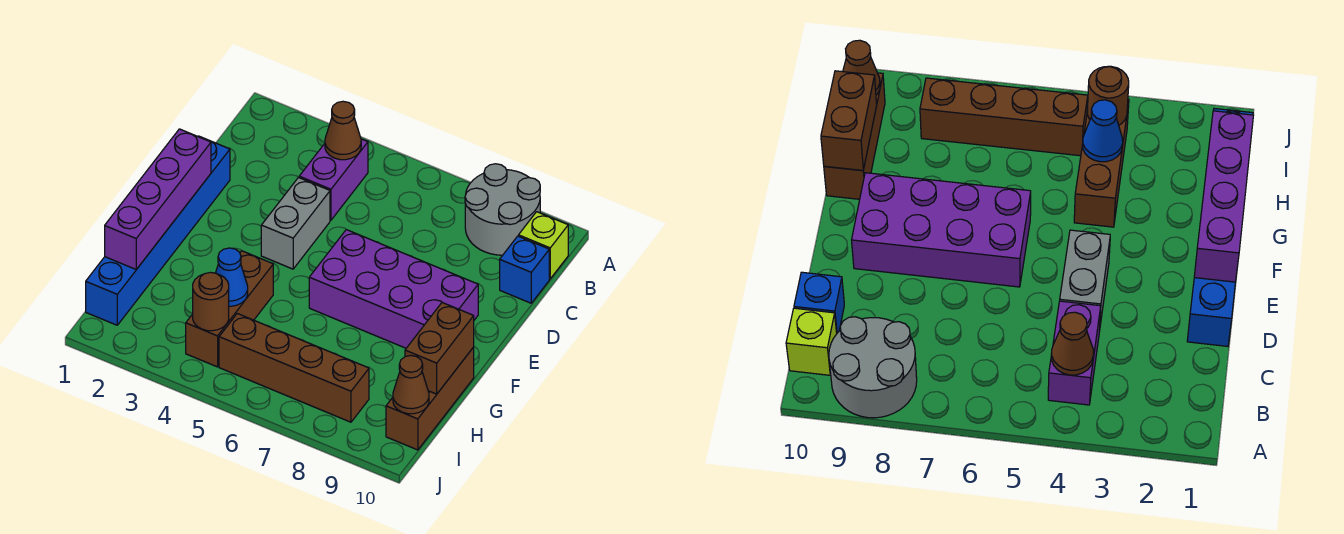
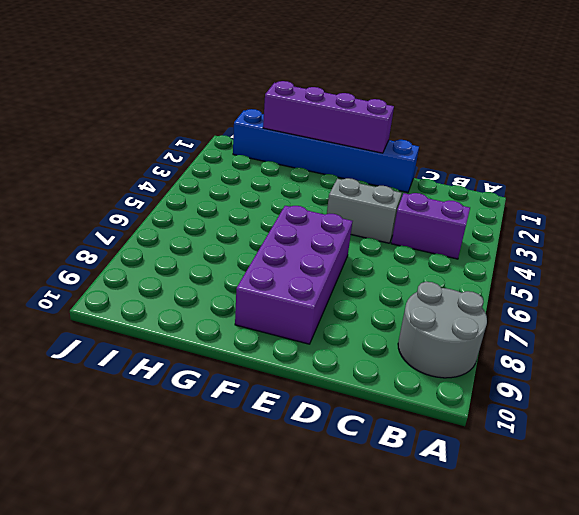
none -> lime brick B10 level 1
none -> blue brick C10 level 1
none -> brown brick G4:I4 level 1

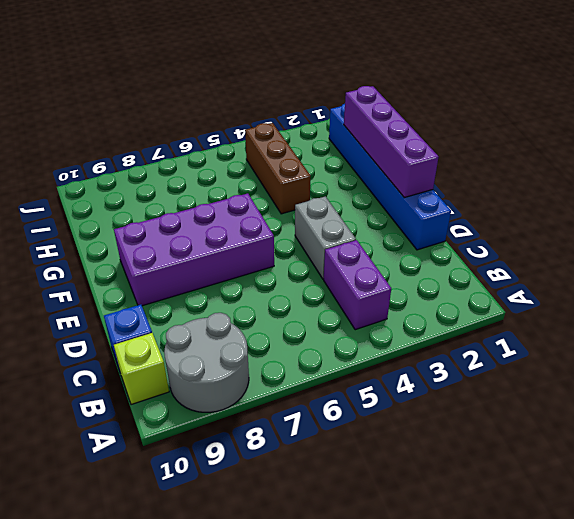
none -> brown brick G10:I10 level 1
none -> brown brick I5:I8 level 1
none -> brown cone B4 level 2

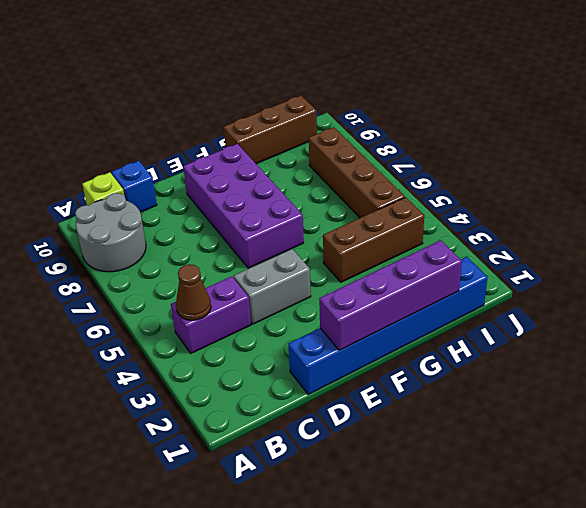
none -> brown brick G10:H10 level 2
none -> blue cone H4 level 2
none -> brown round brick I4 level 2

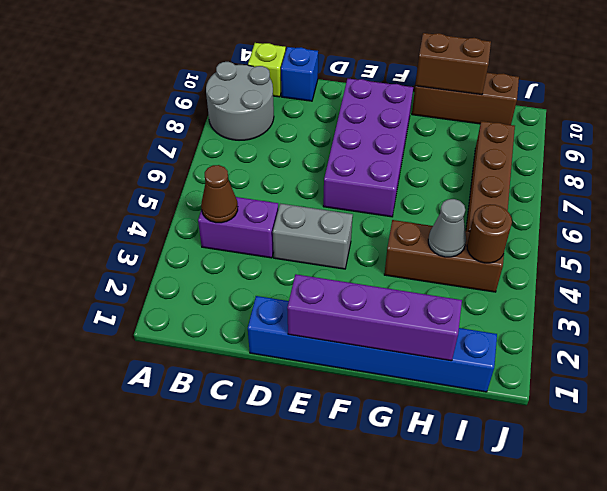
grey cone H4 level 2 -> blue cone H4 level 2
none -> brown cone I10 level 2

